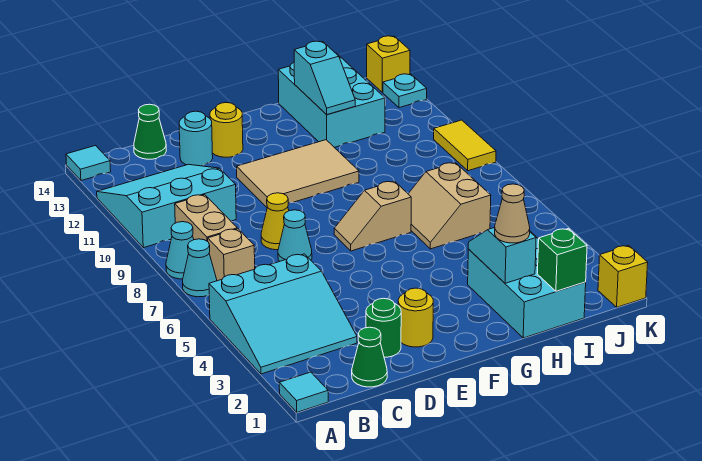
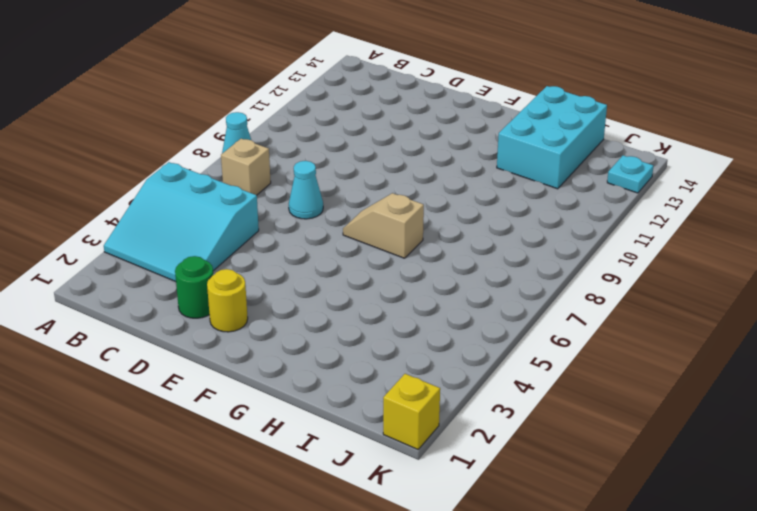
none -> cyan tile A1 level 1
none -> cyan cone A7 level 1
none -> cyan slope A10:C12 level 1 top 10

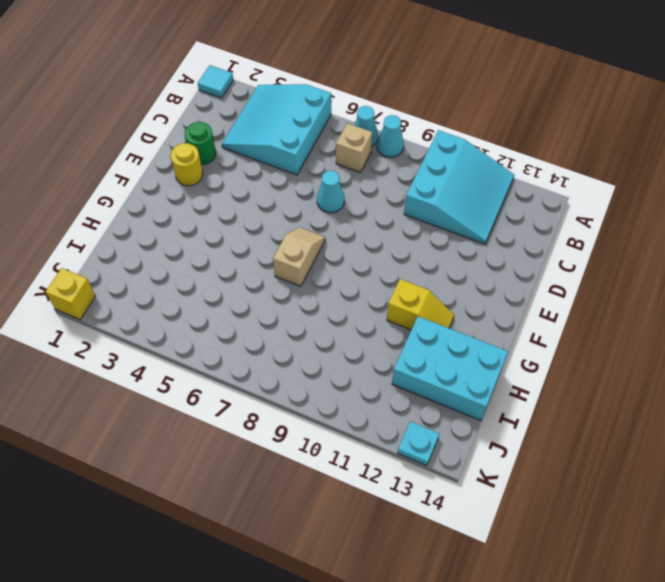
yellow slope G11:G12 level 1 top 11 -> tan tile E10:G11 level 1
none -> cyan tile A14 level 1
none -> tan brick B8:B9 level 1
none -> green cone C1 level 1

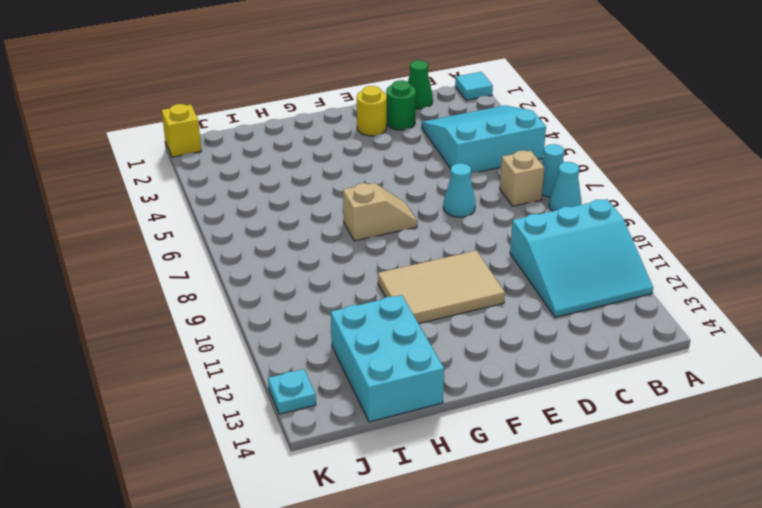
none -> cyan tile A14 level 1
none -> tan brick B8:B9 level 1
none -> green cone C14 level 1

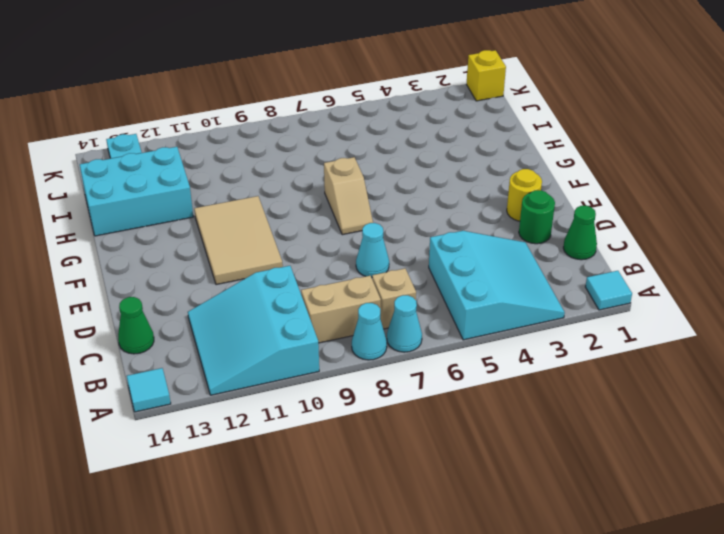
none -> yellow cone D8 level 1
none -> cyan round brick D13 level 1
none -> yellow round brick E13 level 1

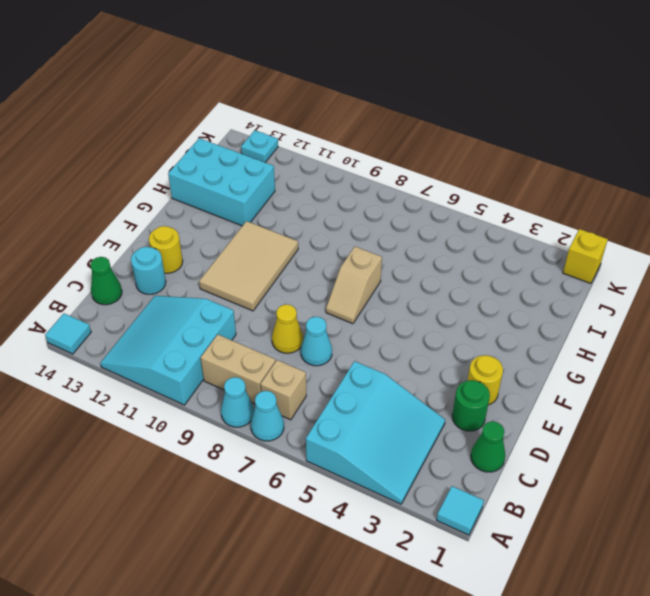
none -> cyan brick H1:I3 level 1
none -> tan slope H6:I7 level 1 top I
none -> yellow tile K9:K10 level 1

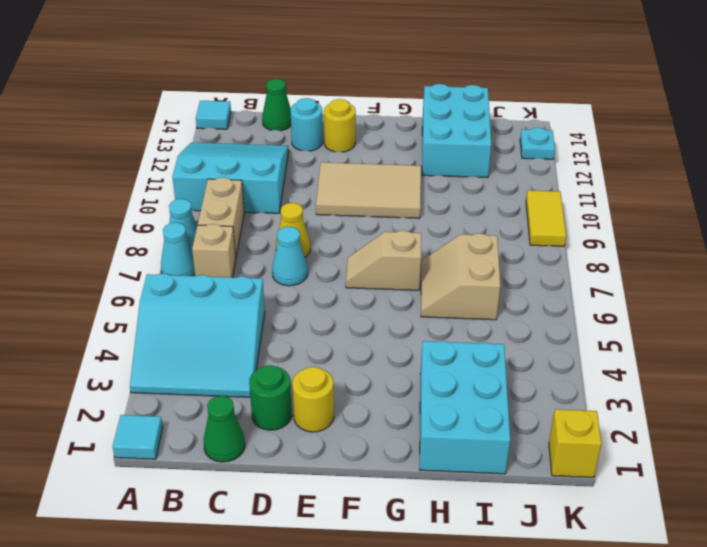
none -> yellow brick K14 level 1
none -> cyan slope H2:H3 level 2 top 2
none -> cyan slope H12:H13 level 2 top 13

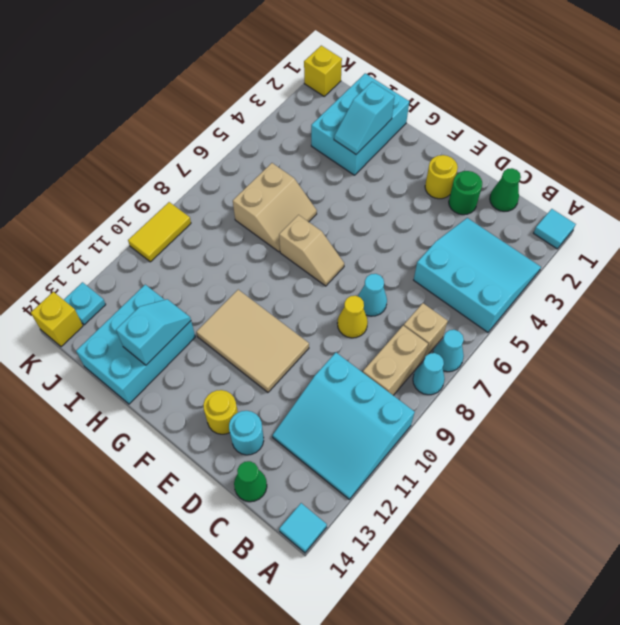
none -> green brick I1 level 2
none -> tan cone H2 level 3

